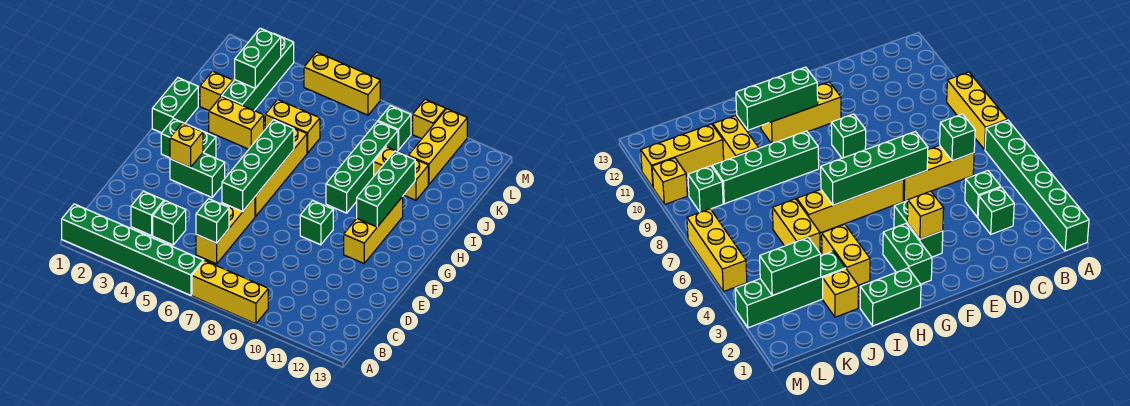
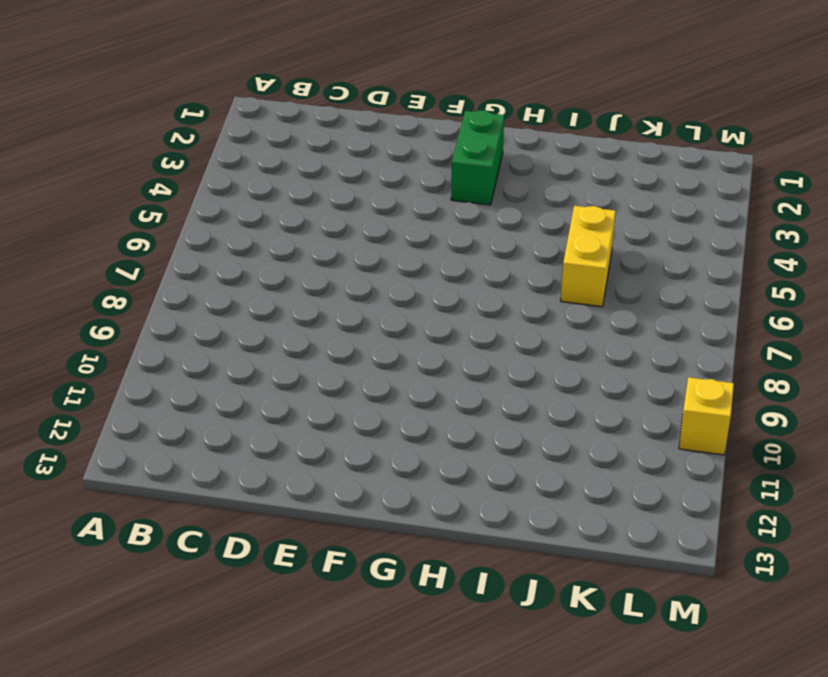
none -> green brick A1:A6 level 1
none -> yellow brick A7:A9 level 1
none -> green brick C3 level 1

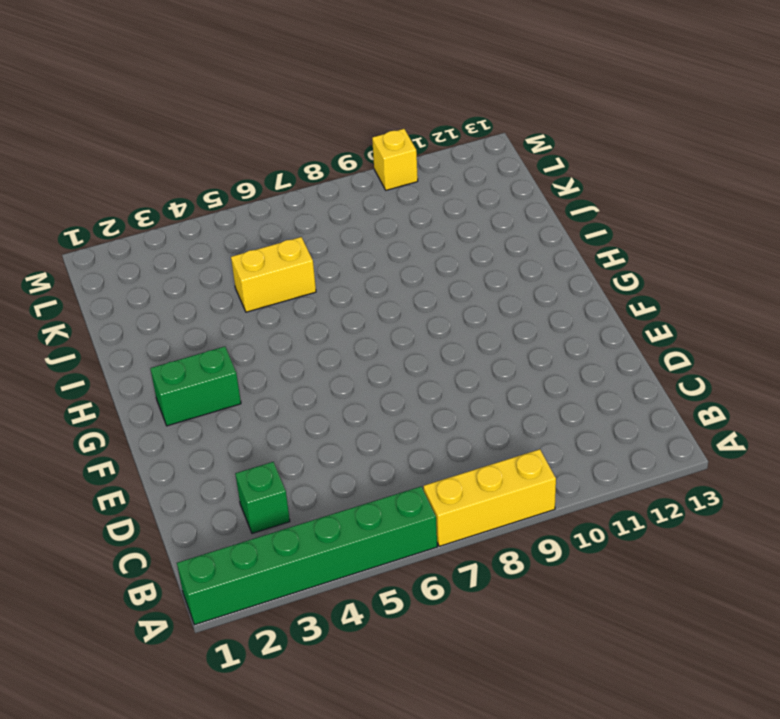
none -> green brick C4 level 1
none -> yellow brick C6:E6 level 1
none -> green brick F3:F4 level 1

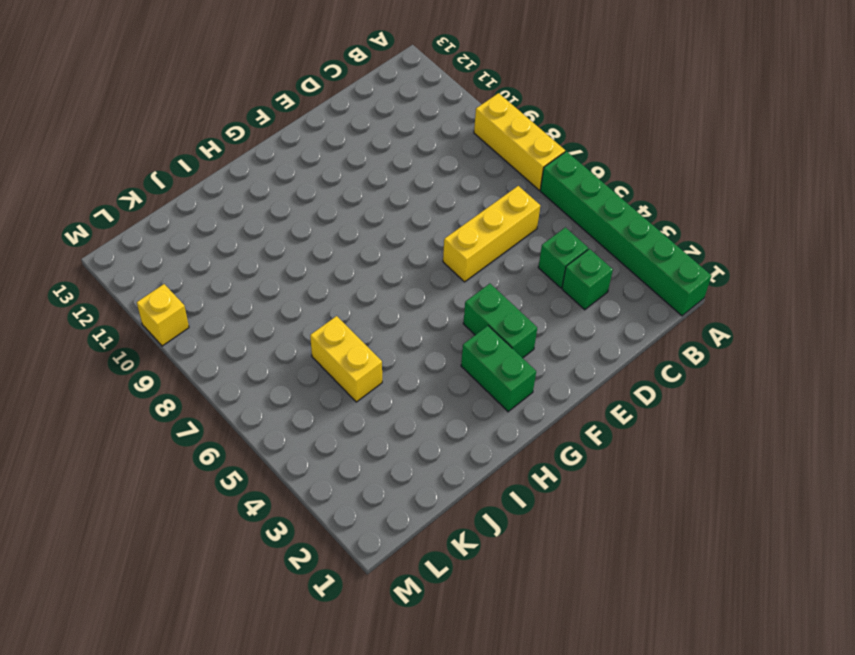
none -> yellow brick F6:I6 level 1
none -> green brick F9 level 1
none -> yellow brick F11:H11 level 1

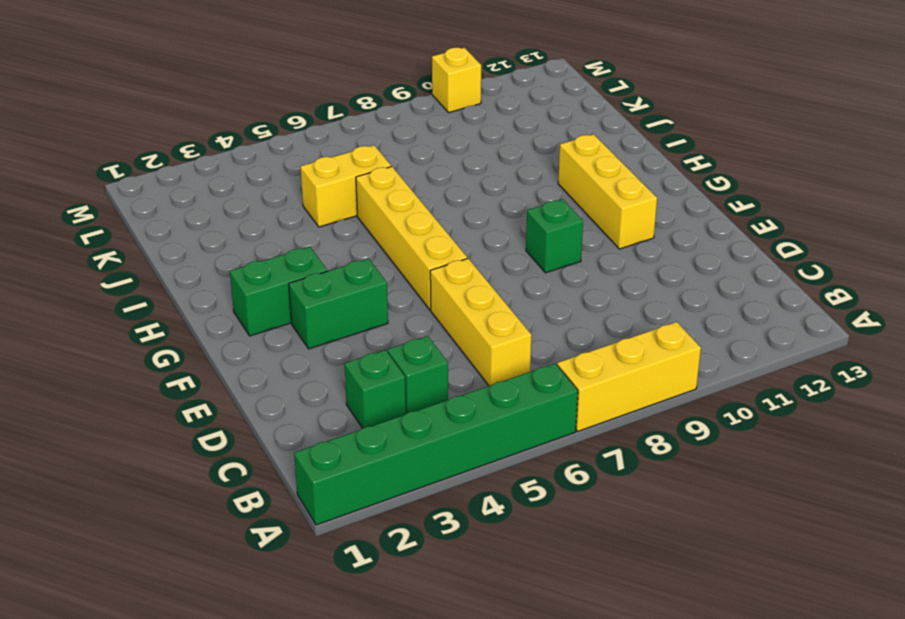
none -> green brick H1:I1 level 1
none -> green brick H9:K9 level 1
none -> yellow brick I3:I4 level 1

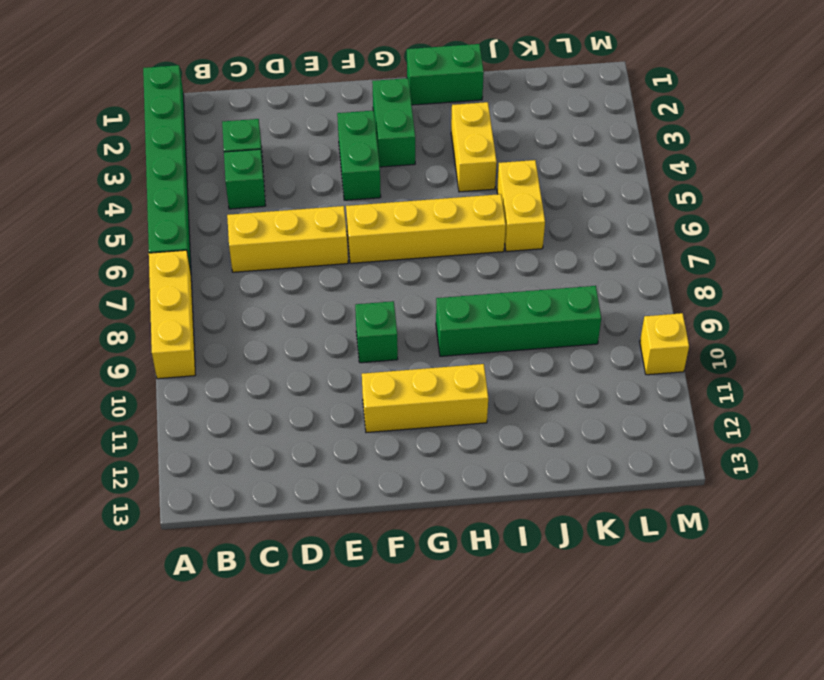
none -> yellow brick J2 level 1
none -> green brick J3:M3 level 1
none -> yellow brick J10:J11 level 1

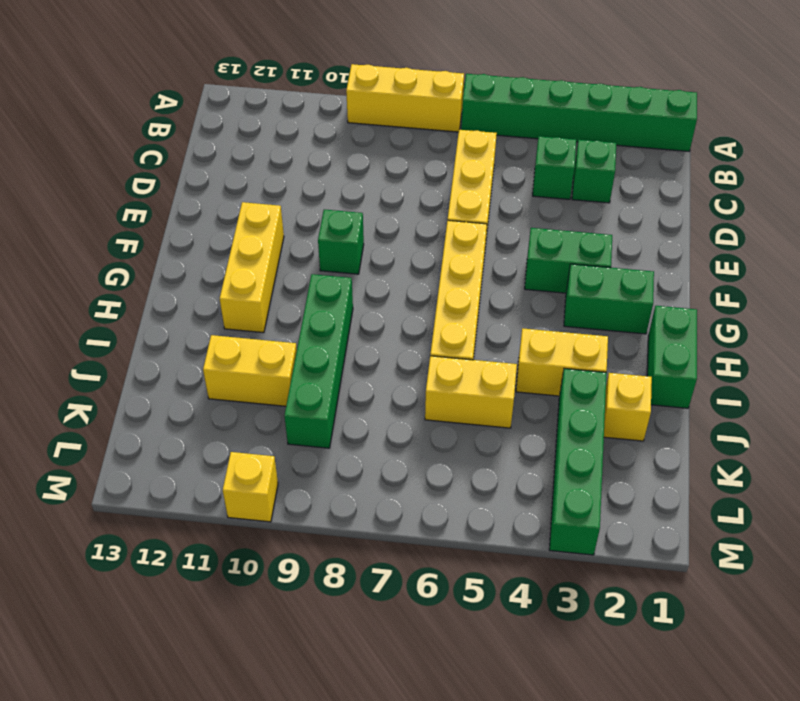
none -> yellow brick K11:M11 level 1
none -> green brick L9 level 1
none -> yellow brick M5:M7 level 1

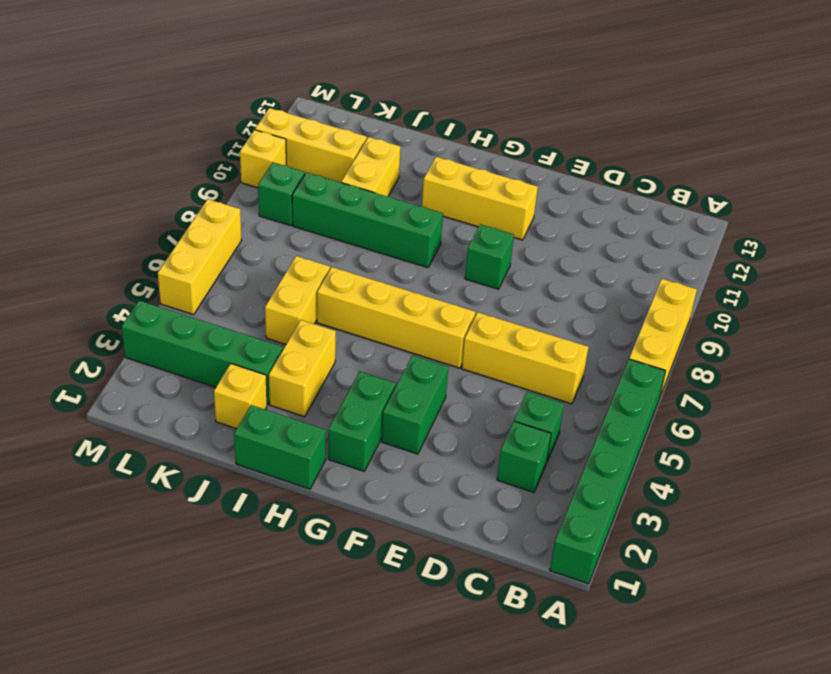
none -> green brick C6 level 2
none -> green brick E6:H6 level 2
none -> yellow brick F3 level 2

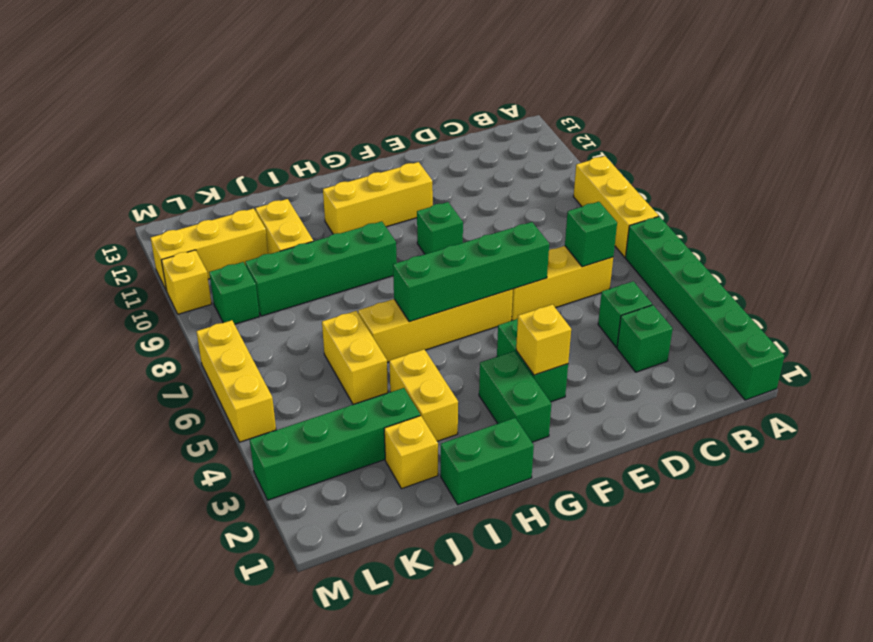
none -> green brick G11:I11 level 2
none -> green brick K3:L3 level 2

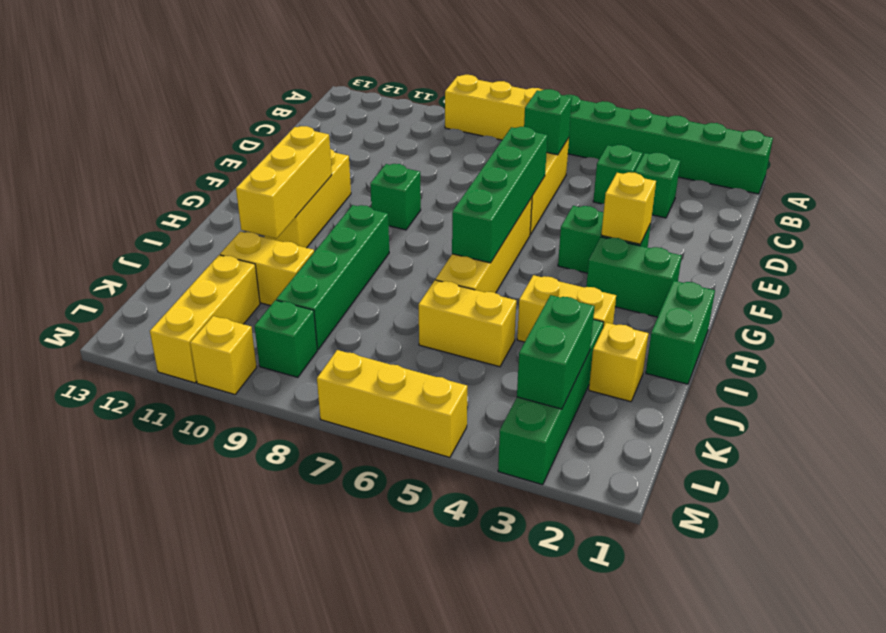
yellow brick G11:I11 level 2 -> green brick G11:I11 level 2

